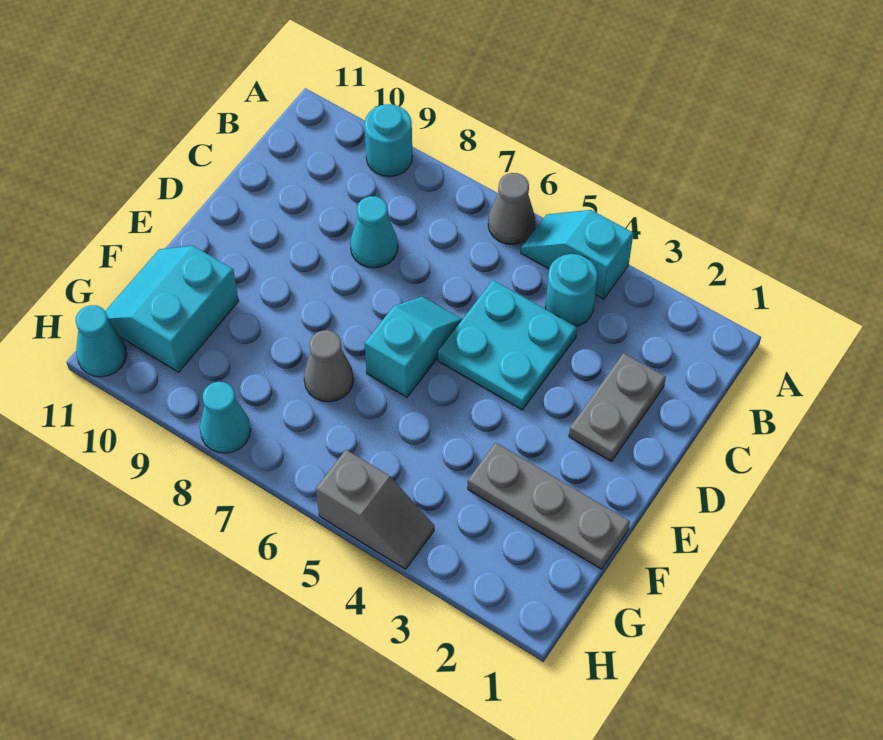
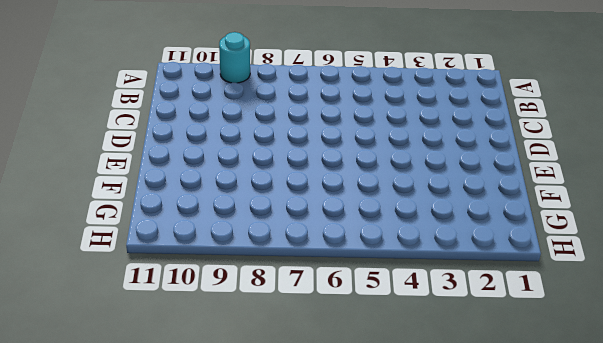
none -> cyan slope A4:A5 level 1 top 4
none -> grey cone A6 level 1
none -> cyan round brick B4 level 1

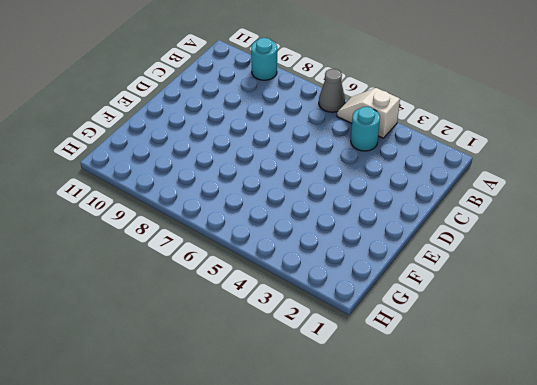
white slope A4:A5 level 1 top 4 -> cyan slope A4:A5 level 1 top 4
none -> grey plate C2:D2 level 1
none -> cyan plate C4:D5 level 1
none -> cyan cone C8 level 1

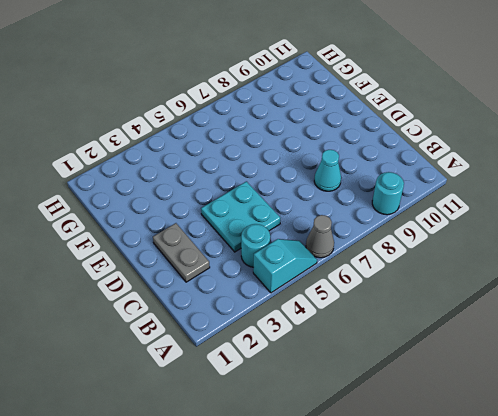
none -> cyan slope D6:E6 level 1 top E
none -> grey plate F1:F3 level 1
none -> grey cone F7 level 1

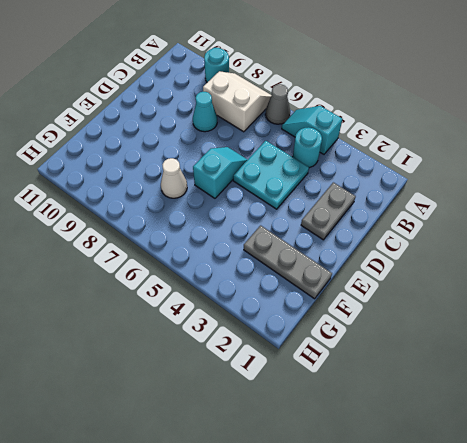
white slope A7:B8 level 1 top B -> none
white cone F7 level 1 -> grey cone F7 level 1
none -> cyan slope F10:G11 level 1 top 10
none -> grey slope H4:H5 level 1 top 5
none -> cyan cone H8 level 1

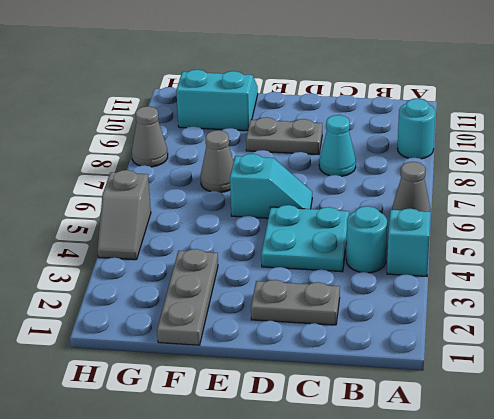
grey plate D9:E9 level 1 -> none
grey cone H8 level 1 -> cyan cone H8 level 1
none -> cyan cone H11 level 1

